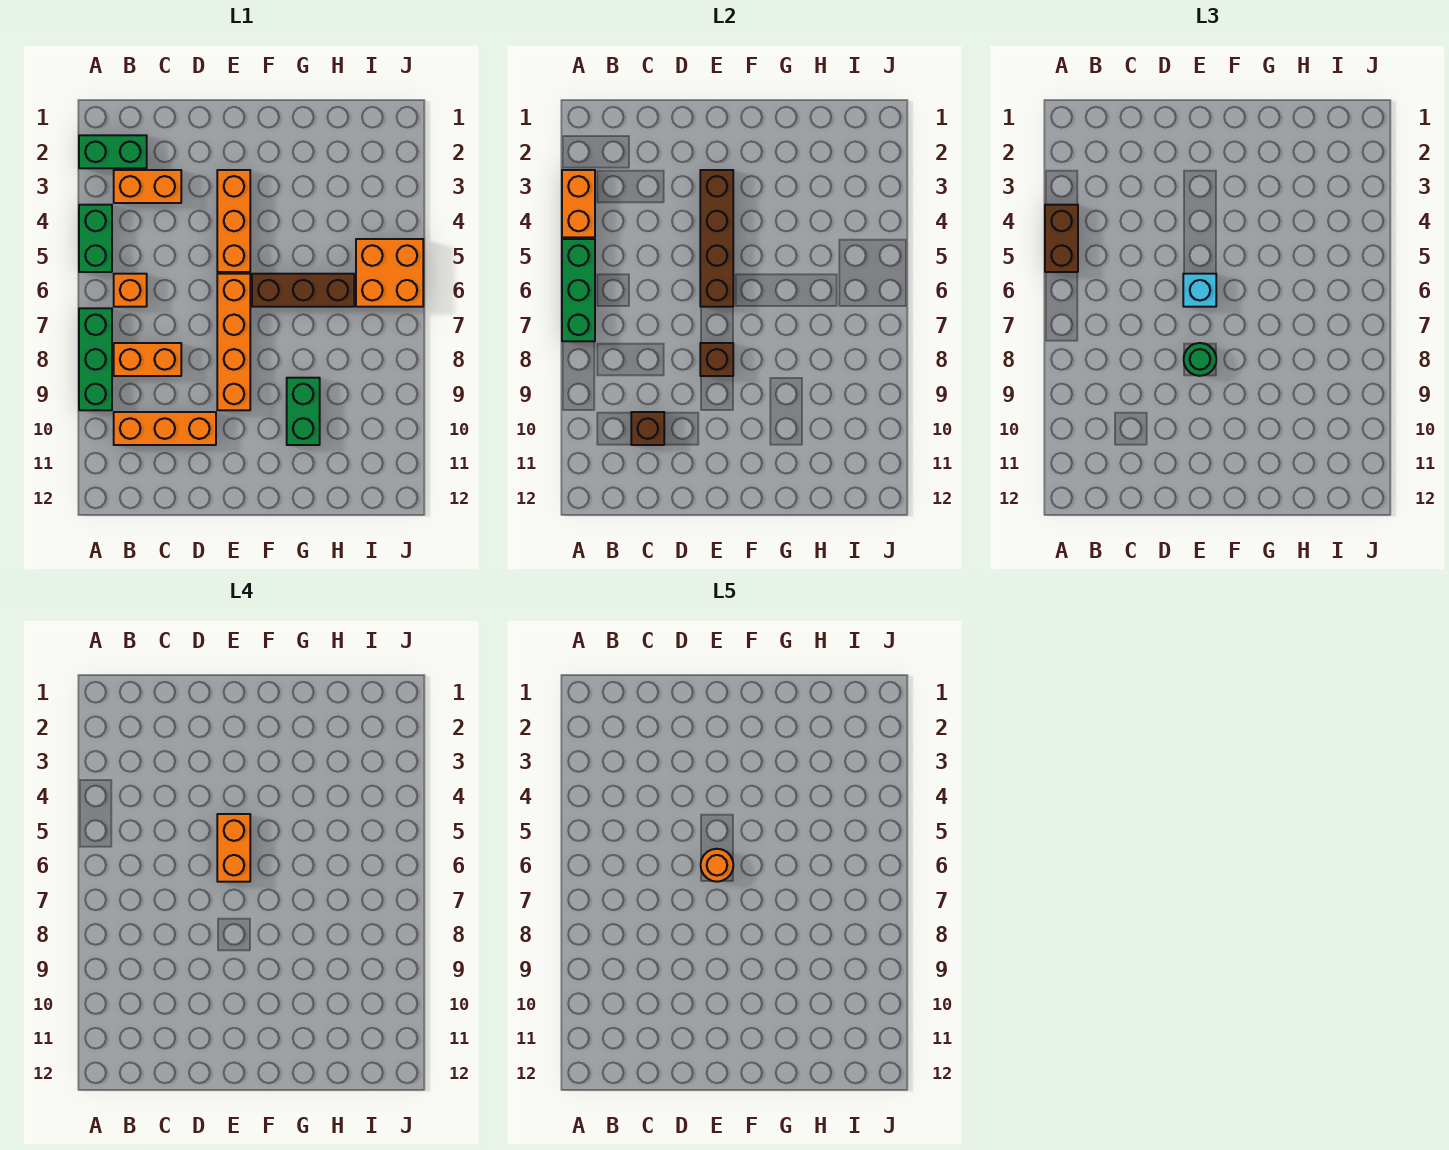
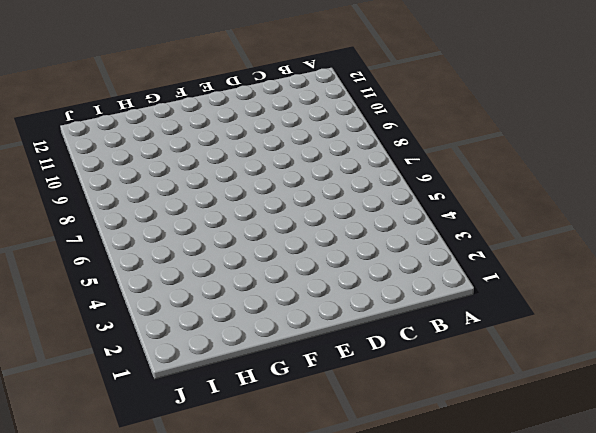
none -> green brick A2:B2 level 1
none -> green brick A4:A5 level 1
none -> green brick A7:A9 level 1

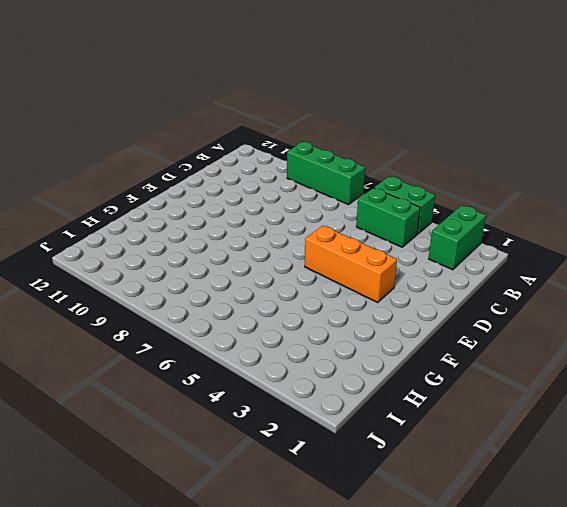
green brick B4:B5 level 1 -> green brick G9:G10 level 1
none -> orange brick B3:C3 level 1
none -> orange brick B6 level 1
none -> orange brick B8:C8 level 1

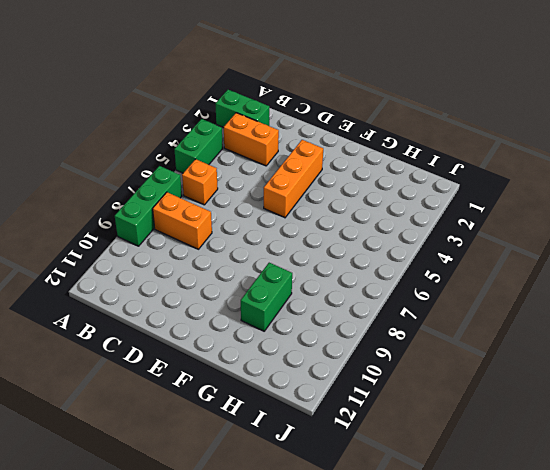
none -> orange brick B10:D10 level 1
none -> orange brick E6:E9 level 1
none -> brown brick F6:H6 level 1

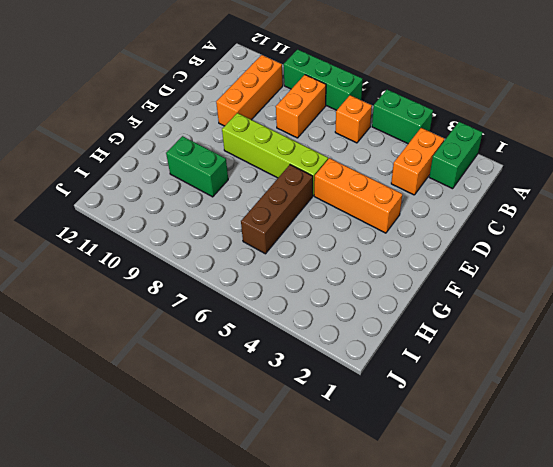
lime brick E6:E9 level 1 -> orange brick E6:E9 level 1
none -> orange brick I5:J6 level 1
none -> orange brick A3:A4 level 2
none -> green brick A5:A7 level 2

